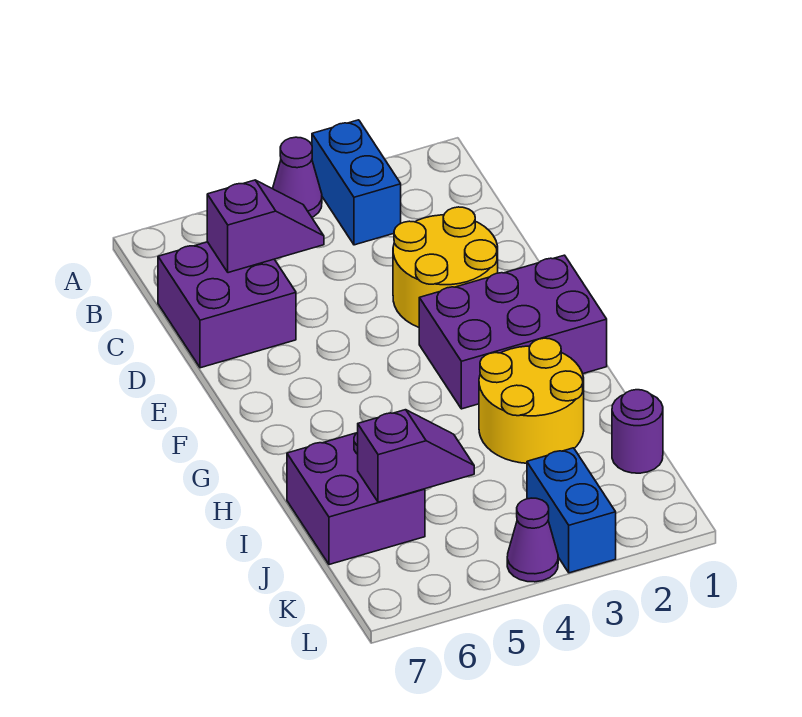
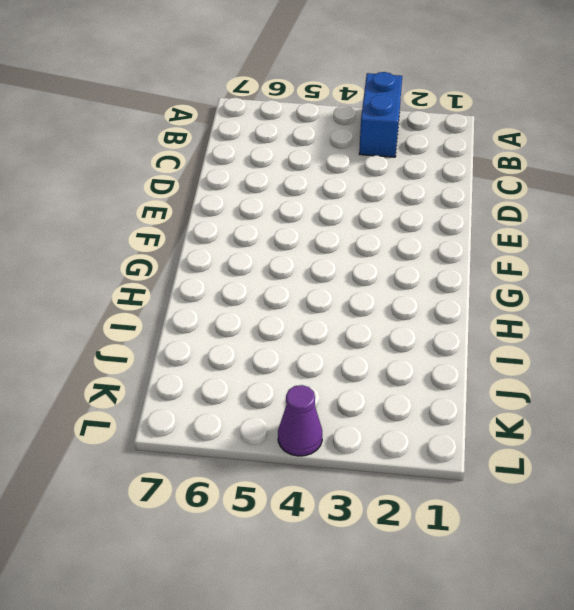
none -> purple cone A4 level 1
none -> purple brick C6:D7 level 1
none -> yellow round brick D2:E3 level 1

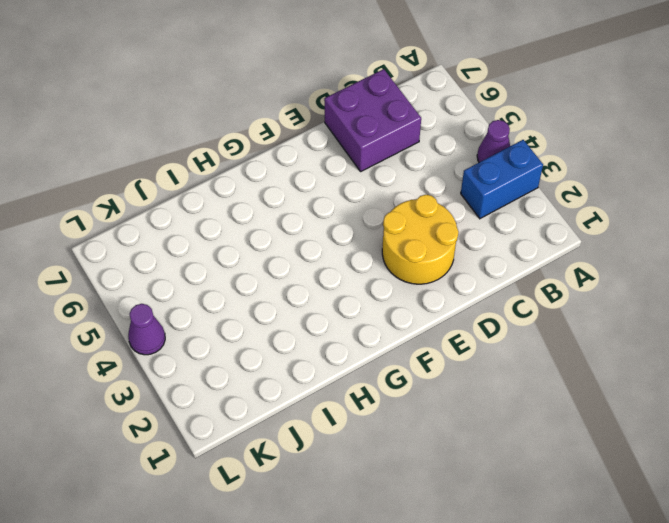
none -> purple brick F1:G3 level 1
none -> yellow round brick H2:I3 level 1
none -> purple brick I6:J7 level 1

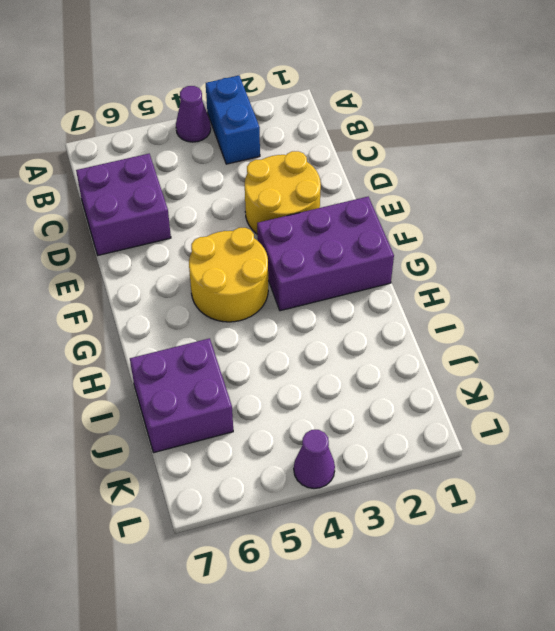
yellow round brick F4:G5 level 1 -> yellow round brick H2:I3 level 1
none -> purple round brick J1 level 1
none -> blue brick K3:L3 level 1
none -> purple slope C5:C6 level 2 top 6

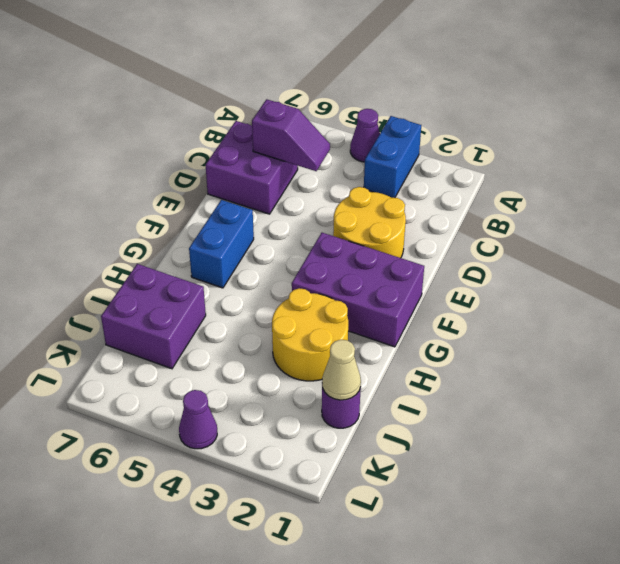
blue brick F6:G6 level 1 -> blue brick K3:L3 level 1
tan cone J1 level 2 -> none
none -> purple slope J5:J6 level 2 top 6

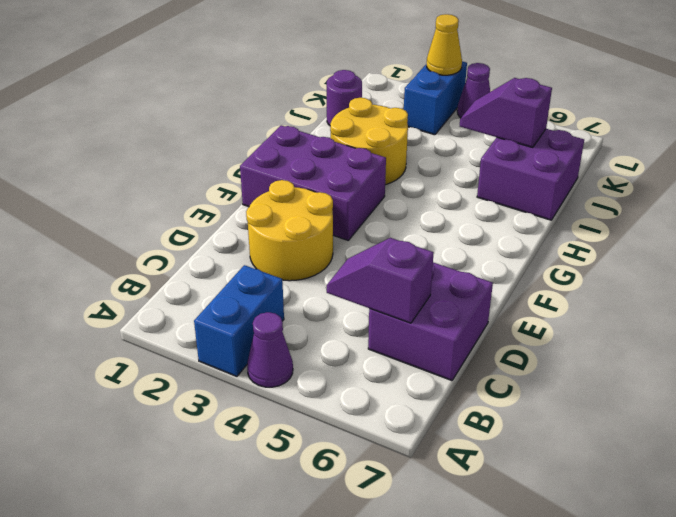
yellow cone L3 level 2 -> none

